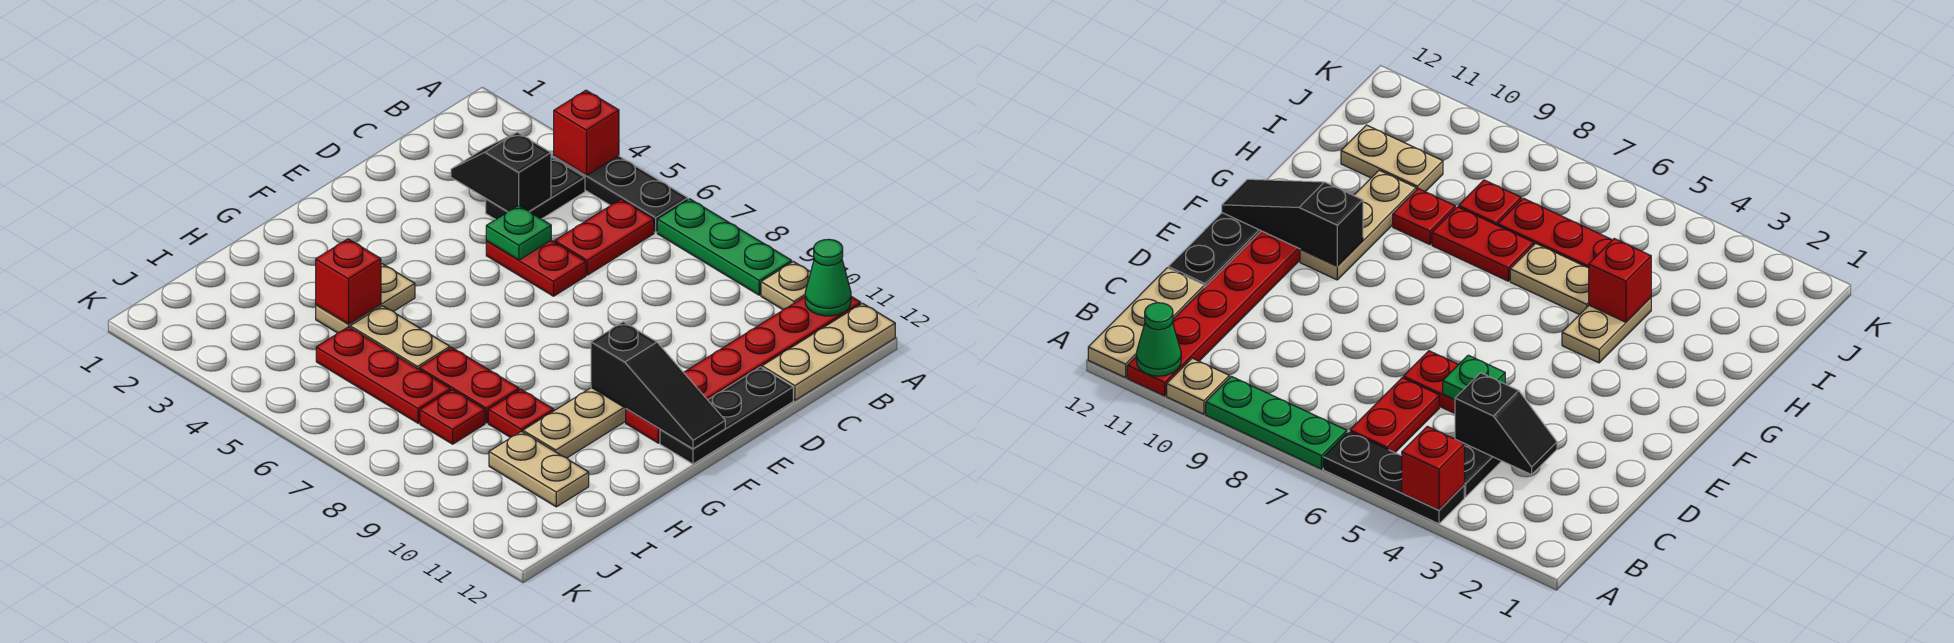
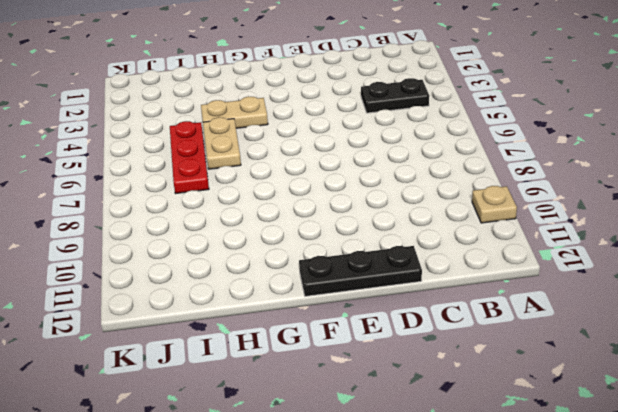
none -> black plate A4:A6 level 1
none -> green plate A7:A9 level 1
none -> red plate A11:F11 level 1

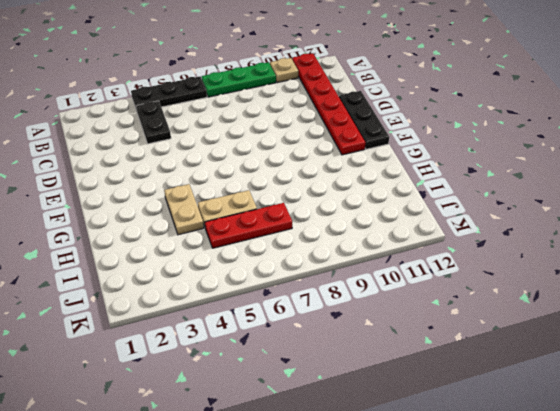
none -> tan plate A12:C12 level 1
none -> red plate B6:C6 level 1
none -> red plate D5:D6 level 1

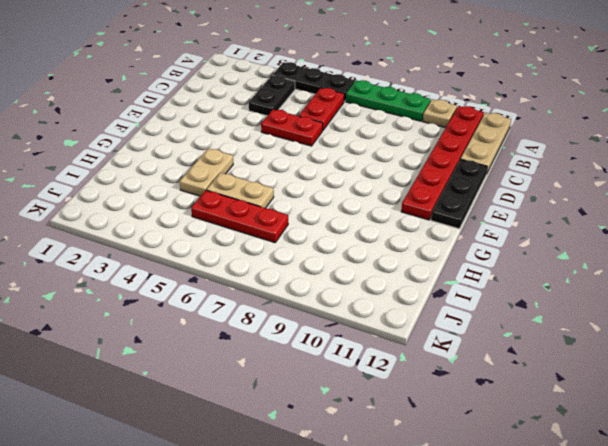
none -> tan plate F10:H10 level 1
none -> red plate H7:H8 level 1
none -> red plate H9 level 1

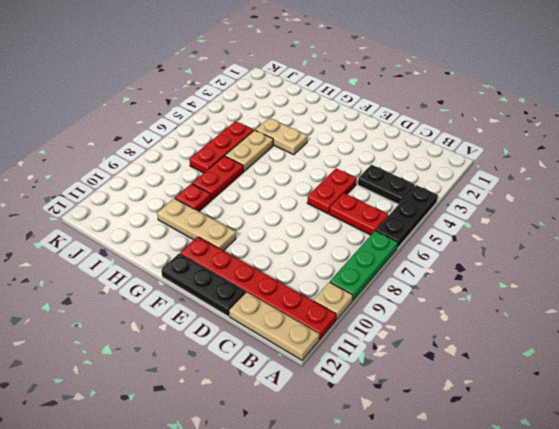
none -> red plate I8 level 1
none -> tan plate I10:I11 level 1
none -> red brick A4 level 2

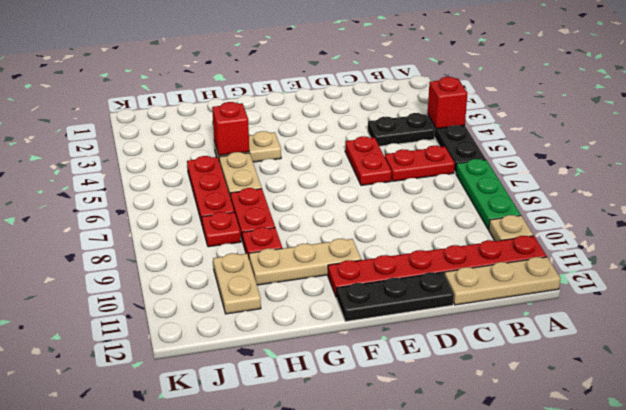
none -> green cone A11 level 2
none -> black slope C3:C4 level 2 top 4
none -> green plate D5 level 2

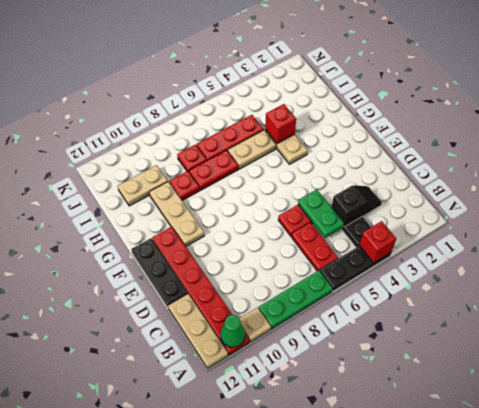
green plate C5:D5 level 2 -> green plate D5 level 2
none -> black slope F10:F12 level 2 top 10

